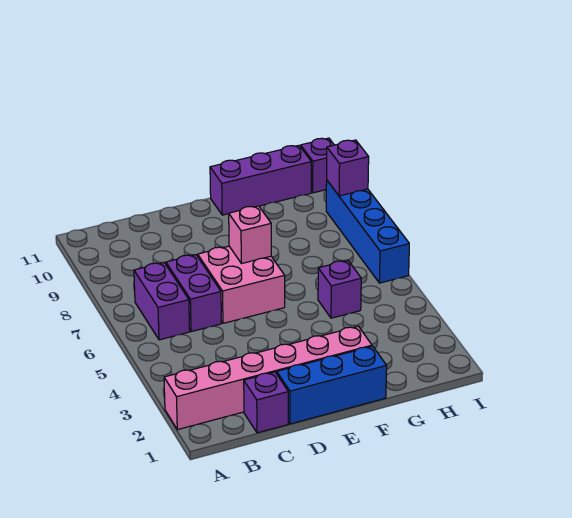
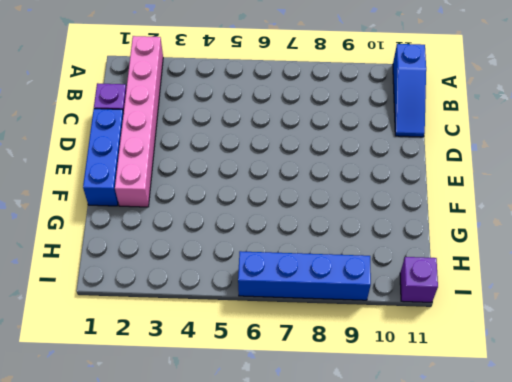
blue slope A11:C11 level 1 top A -> none
none -> purple brick B6:B7 level 1
none -> purple brick C6:C7 level 1
none -> pink brick D6:E7 level 1

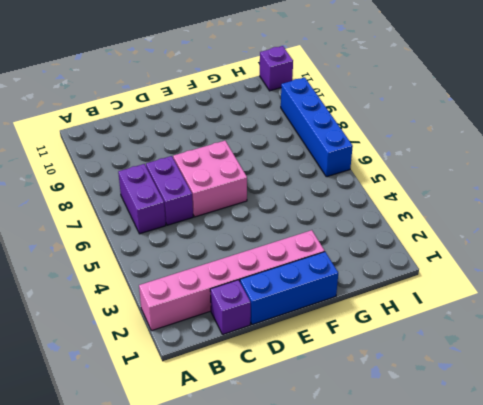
none -> purple brick F11:H11 level 1
none -> purple brick G5 level 1
none -> pink brick E7 level 2

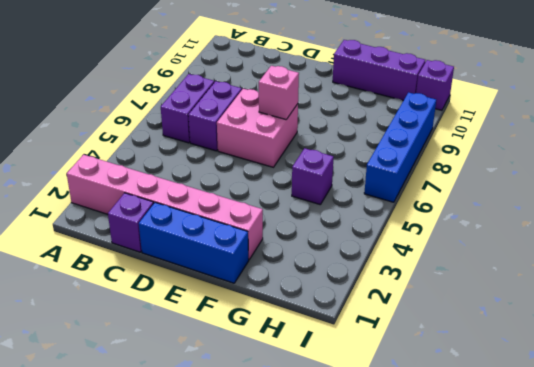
none -> purple brick I9 level 2

